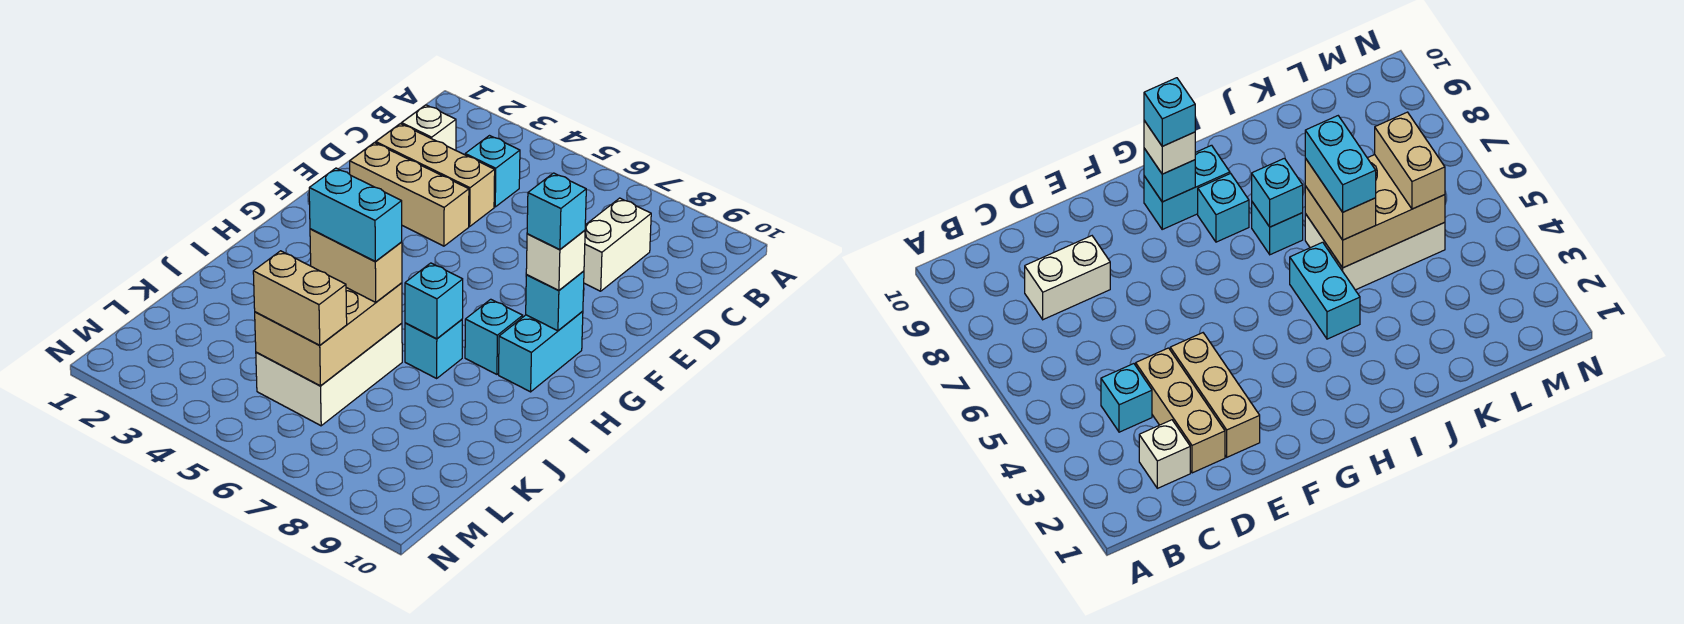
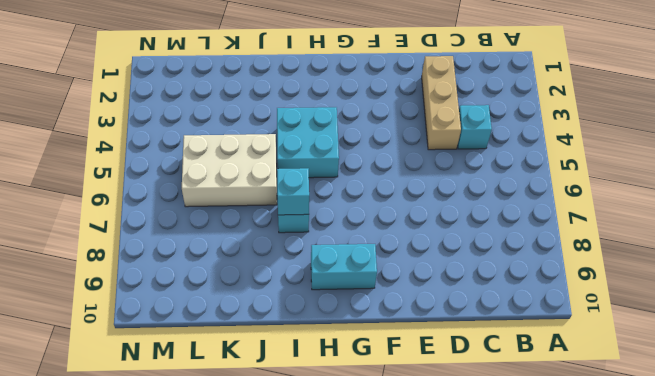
cyan brick H4:I5 level 1 -> cyan brick I4:I5 level 1
none -> white brick C2 level 1
none -> white brick C8:D8 level 1
none -> tan brick E2:E4 level 1

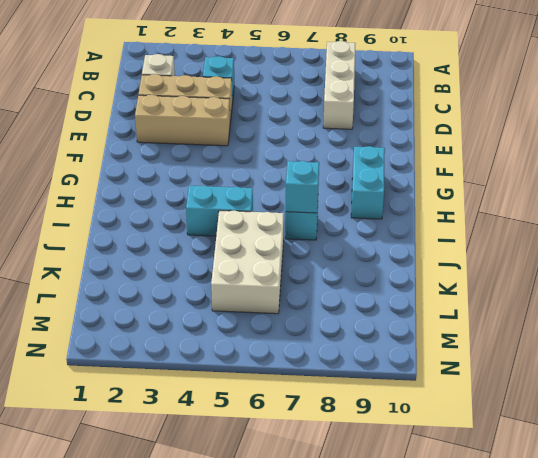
white brick B8:D8 level 1 -> white brick C8:D8 level 1
none -> cyan brick H8 level 1
none -> cyan brick G9 level 2
none -> tan brick J5:L6 level 2

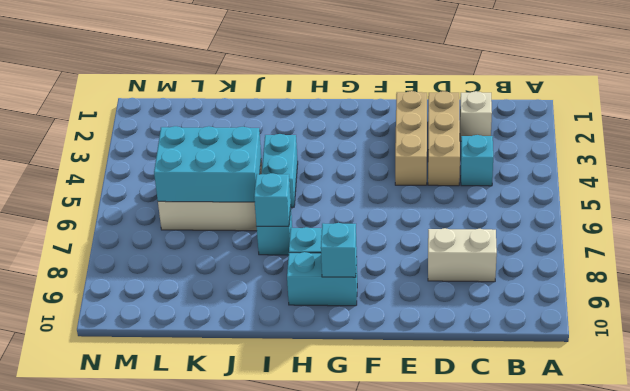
cyan brick J5:L6 level 2 -> tan brick J5:L6 level 2
none -> white brick G9 level 3
none -> tan brick J5:J6 level 3
none -> tan brick L5:L6 level 3

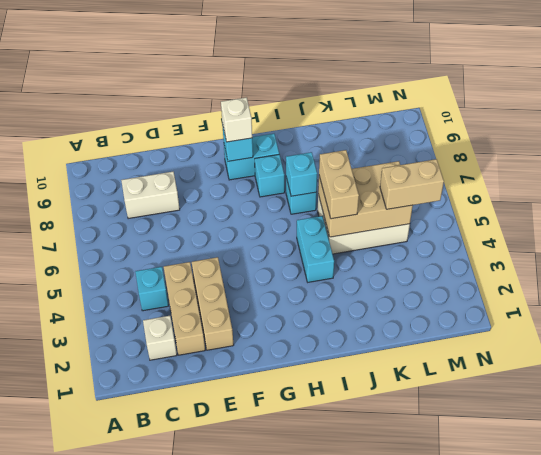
tan brick L5:M5 level 3 -> tan brick L5:L6 level 3
none -> cyan brick G9 level 4
none -> cyan brick J5:J6 level 4

